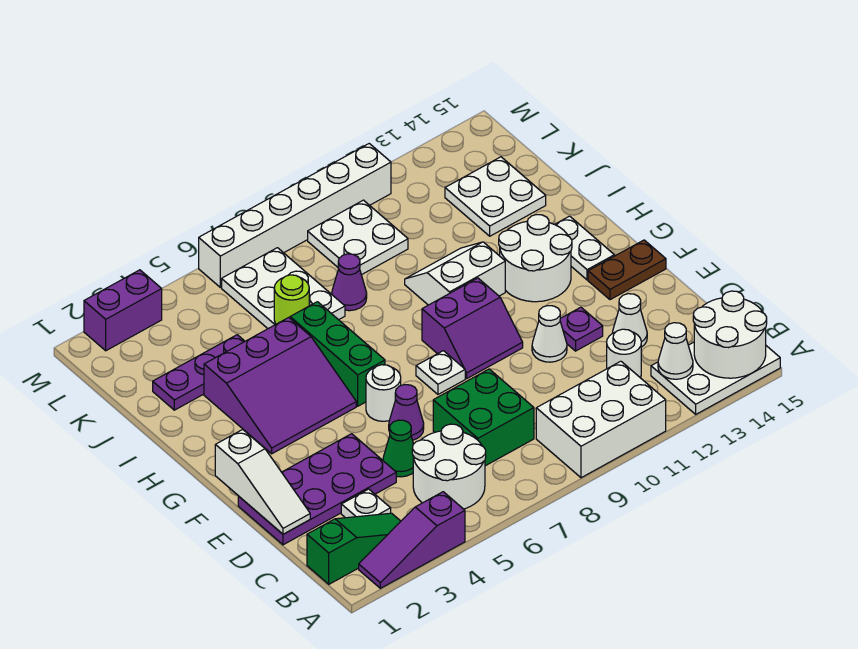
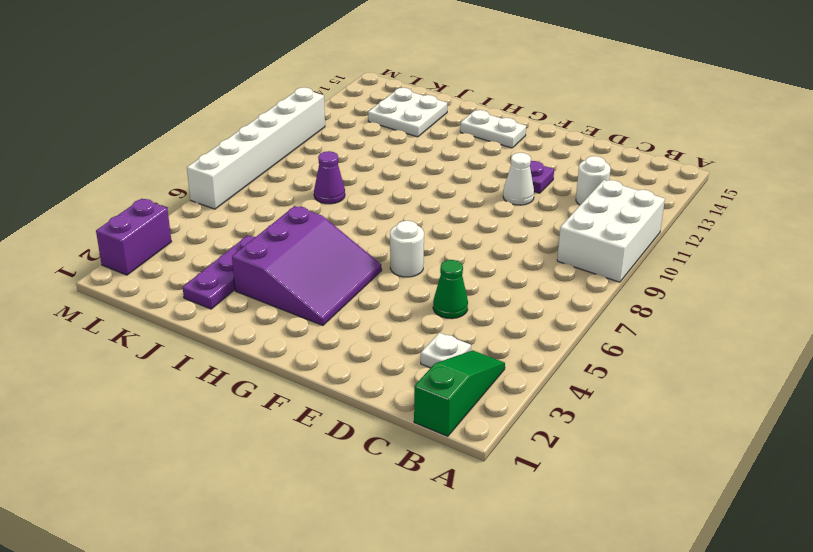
none -> purple slope A2:A4 level 1 top 4
none -> white plate A13:B15 level 1
none -> white round brick B5:C6 level 1
none -> green brick C7:D8 level 1

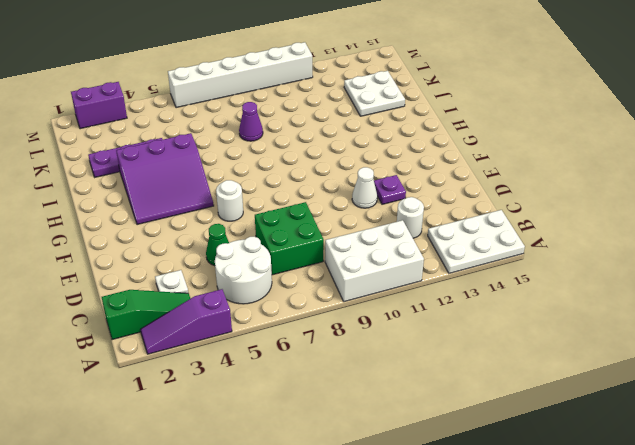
none -> purple plate D1:E4 level 1
none -> white cone D13 level 1
none -> purple cone E6 level 1
none -> white plate F8 level 1

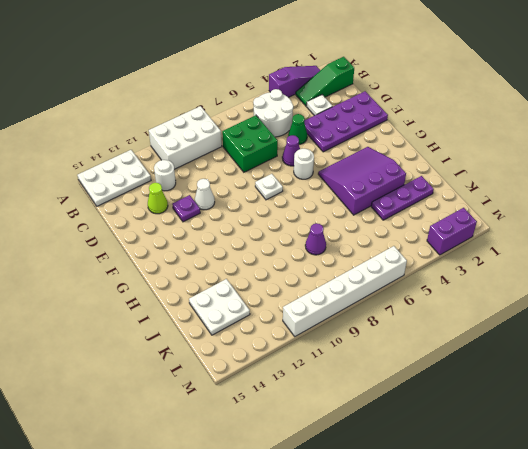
lime cone D13 level 1 -> white cone D13 level 1
none -> purple slope F9:G10 level 1 top G
none -> brown plate F14:F15 level 1
none -> green brick G6:I6 level 1
none -> white round brick G12:H13 level 1

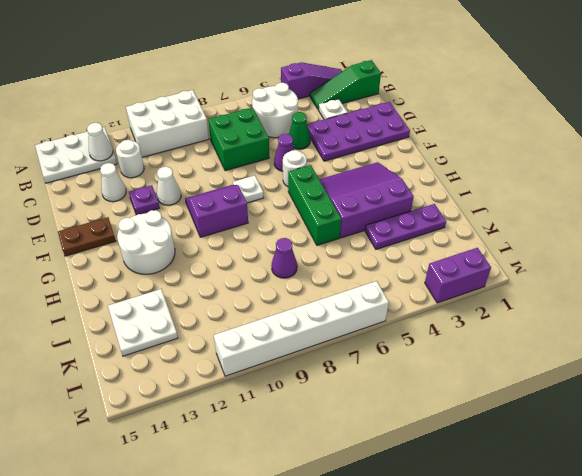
none -> white plate G14:H14 level 1
none -> white slope H10:I11 level 1 top H
none -> white plate J6:L7 level 1
none -> white plate K9:L10 level 1

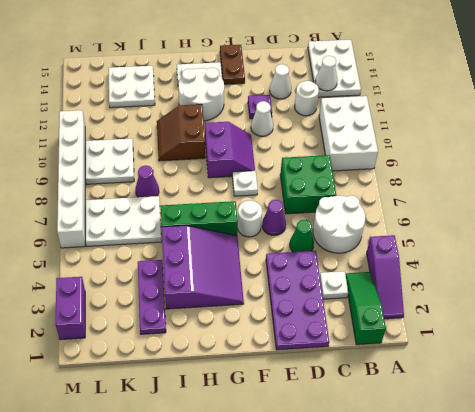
brown slope H10:I11 level 1 top H -> white slope H10:I11 level 1 top H
none -> white round brick A14:B15 level 2
none -> white slope D1:F1 level 2 top F
none -> lime round brick J6 level 2

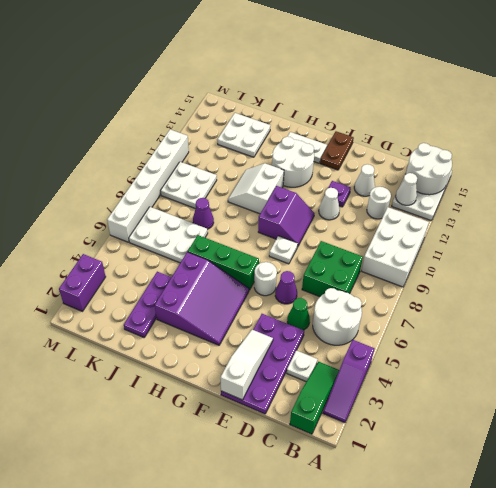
white slope E1:E3 level 2 top 1 -> white slope D1:F1 level 2 top F
none -> lime round brick J6 level 2

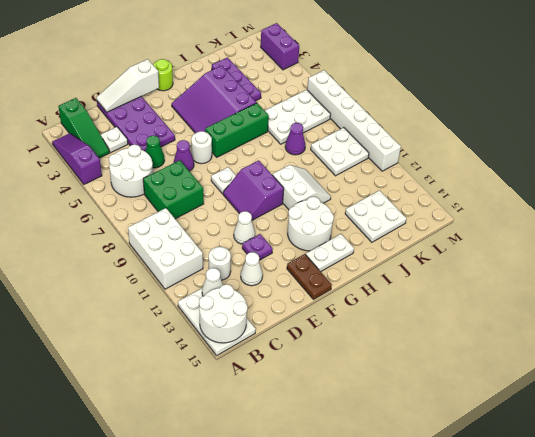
lime round brick G1 level 1 -> lime round brick J6 level 2

